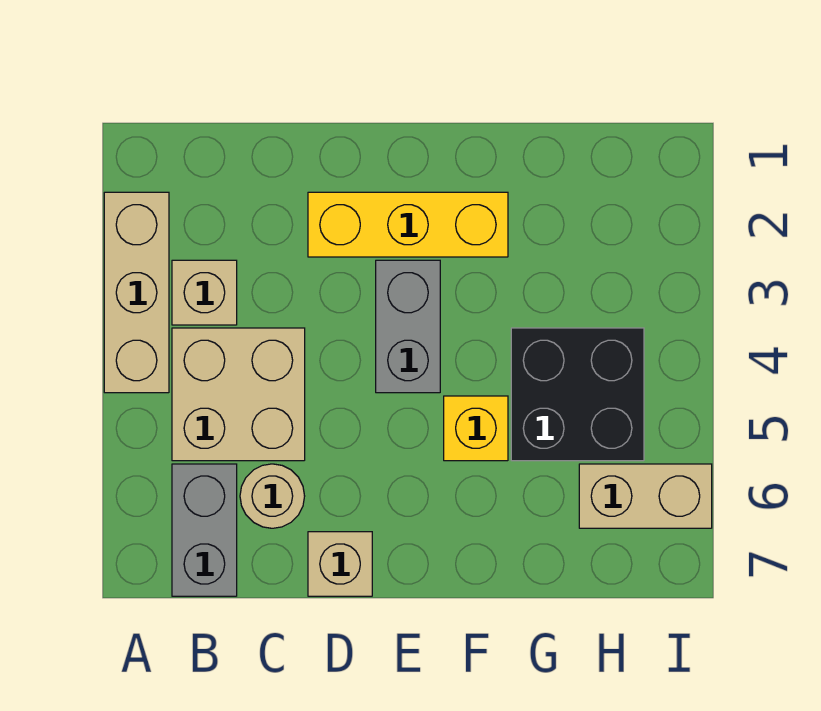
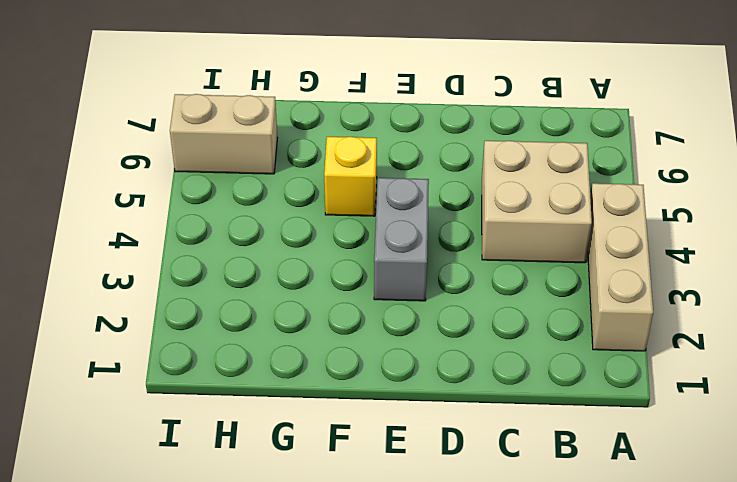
none -> tan brick B3 level 1
none -> grey brick B6:B7 level 1

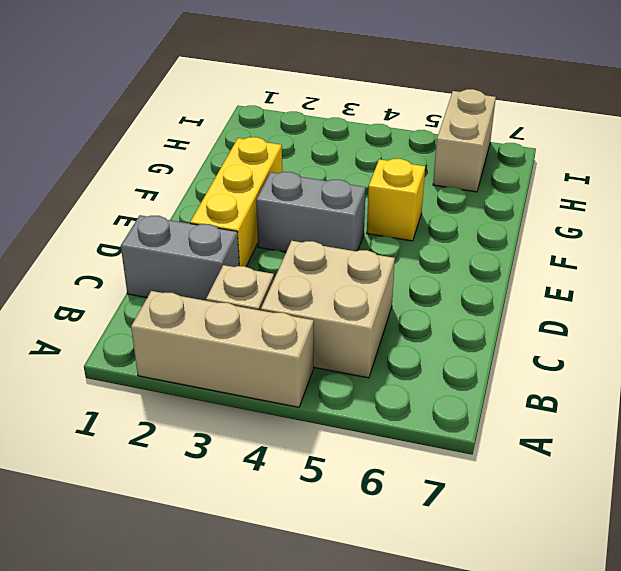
grey brick C1:C2 level 1 -> grey brick B6:B7 level 1
none -> tan round brick C6 level 1
none -> tan brick D7 level 1

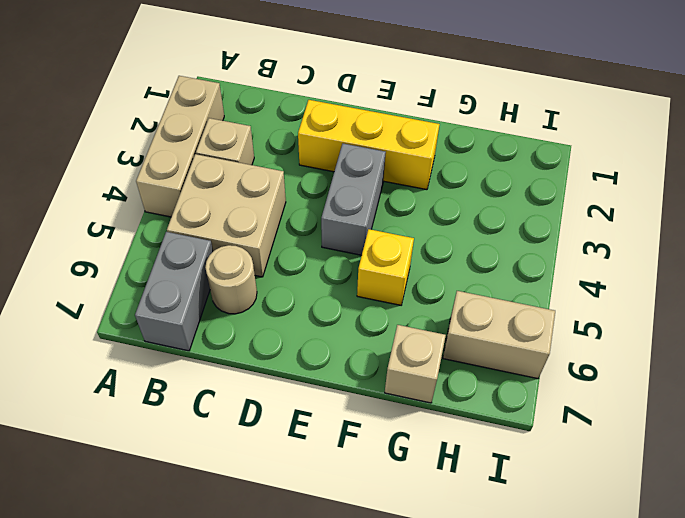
tan brick G7 level 1 -> tan brick D7 level 1
none -> black brick G4:H5 level 1

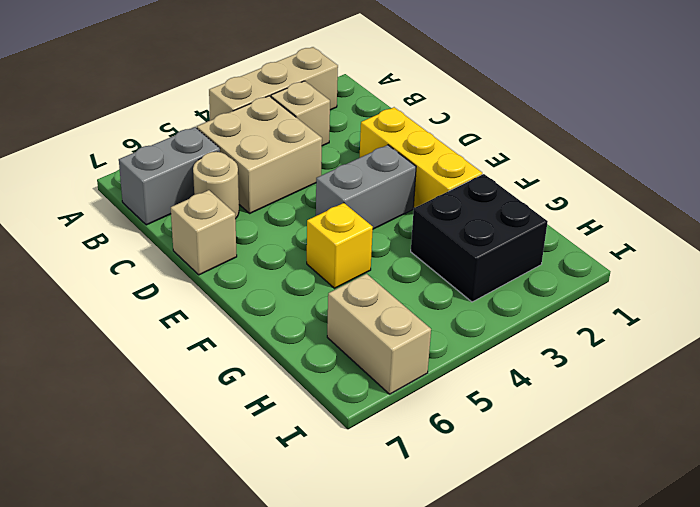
black brick G2:H3 level 1 -> black brick G4:H5 level 1

